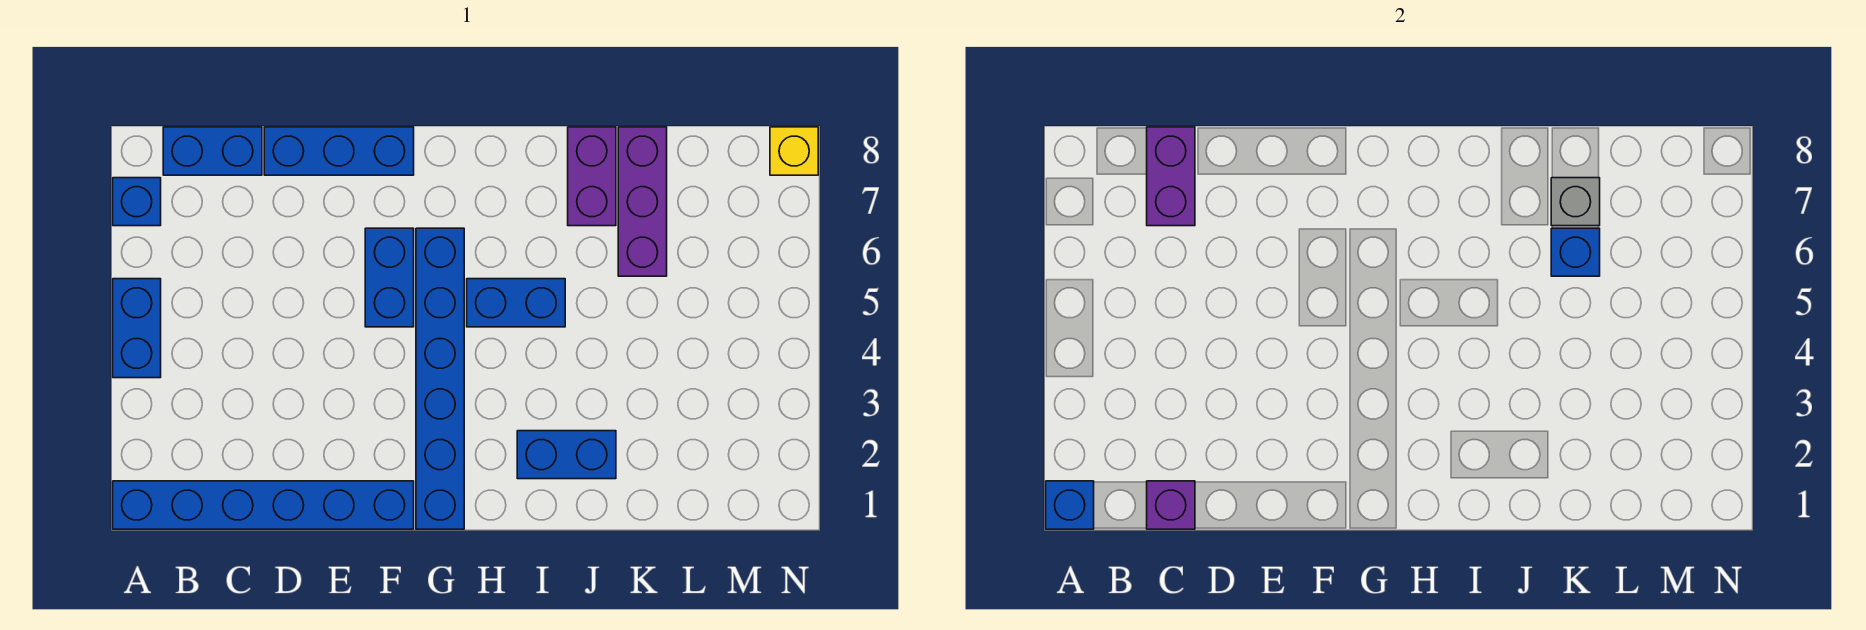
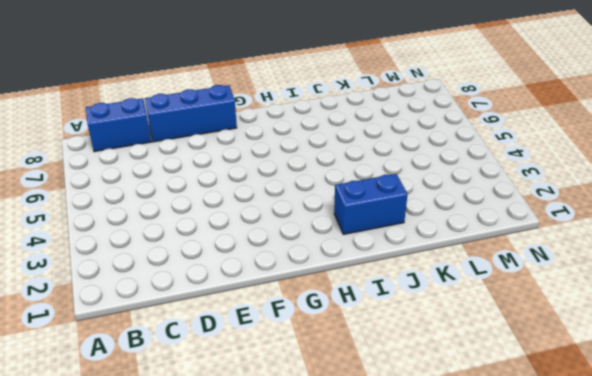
none -> blue brick A1:F1 level 1
none -> blue brick A4:A5 level 1
none -> blue brick A7 level 1

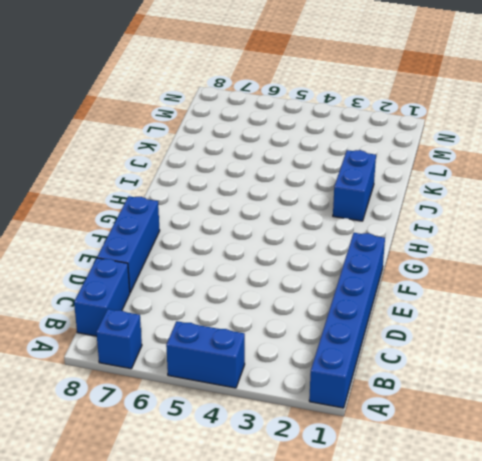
none -> blue brick F5:F6 level 1
none -> blue brick G1:G6 level 1
none -> blue brick H5:I5 level 1

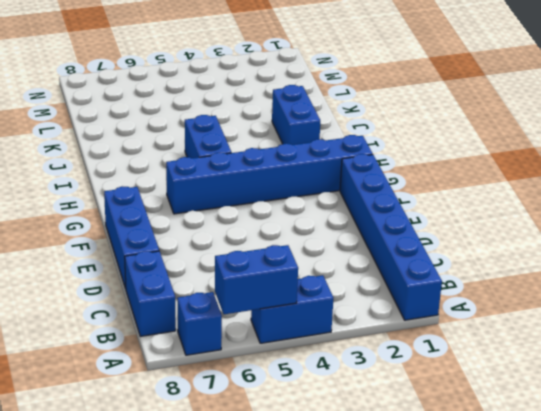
blue brick A5:A6 level 2 -> blue brick F5:F6 level 1
none -> purple brick J7:J8 level 1
none -> purple brick K6:K8 level 1
none -> yellow brick N8 level 1

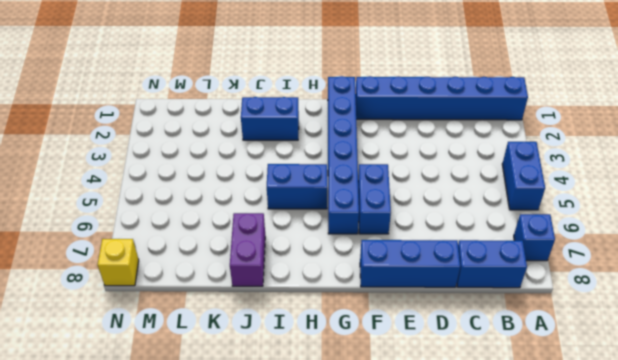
none -> purple brick K6:K8 level 1
none -> blue brick A1 level 2
none -> purple brick C1 level 2

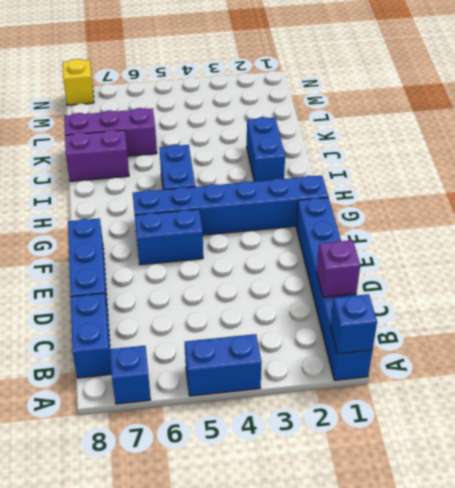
none -> purple brick C7:C8 level 2
none -> blue brick K6 level 2
none -> grey brick K7 level 2

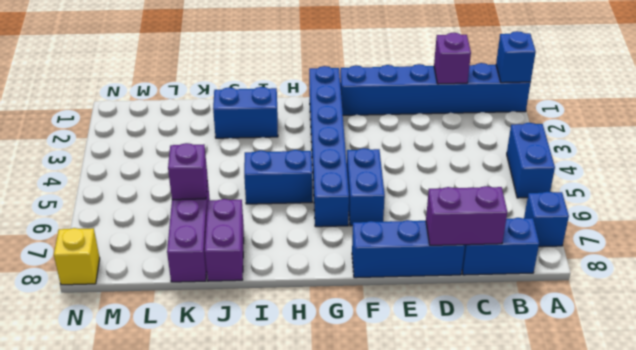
purple brick C8:D8 level 2 -> purple brick C7:C8 level 2
purple brick K6 level 2 -> blue brick K6 level 2
none -> grey brick K7 level 2

